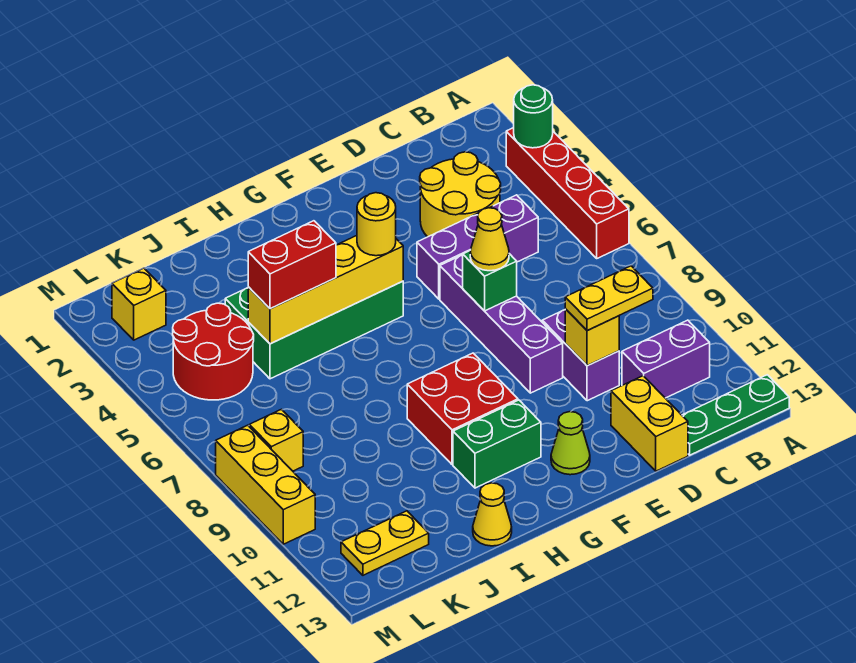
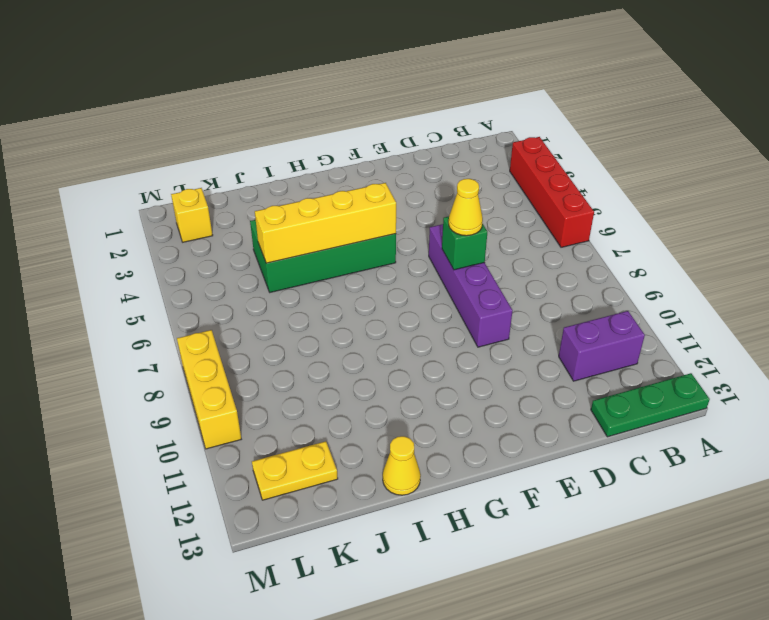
none -> yellow round brick C3:D4 level 1
none -> purple brick C5:E5 level 1
none -> purple brick D9:D10 level 1

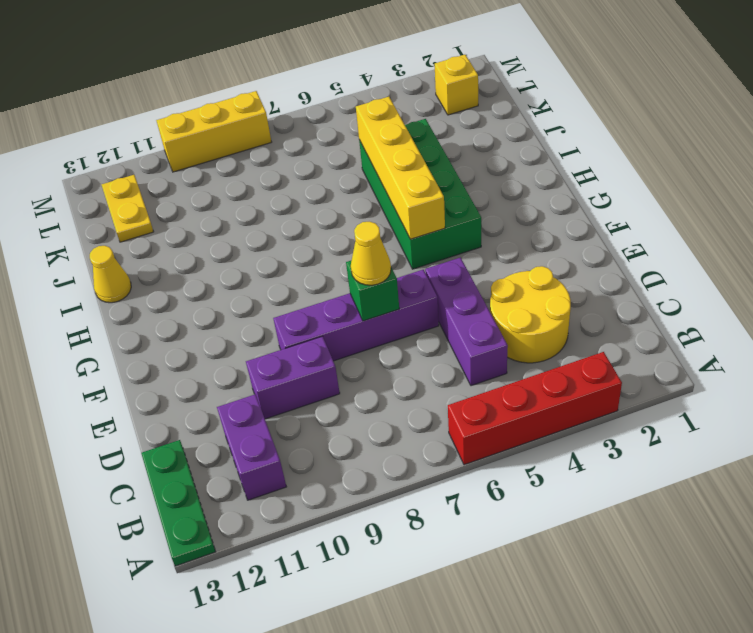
none -> yellow brick D12:D13 level 1
none -> lime cone F12 level 1
none -> red brick G9:H10 level 1

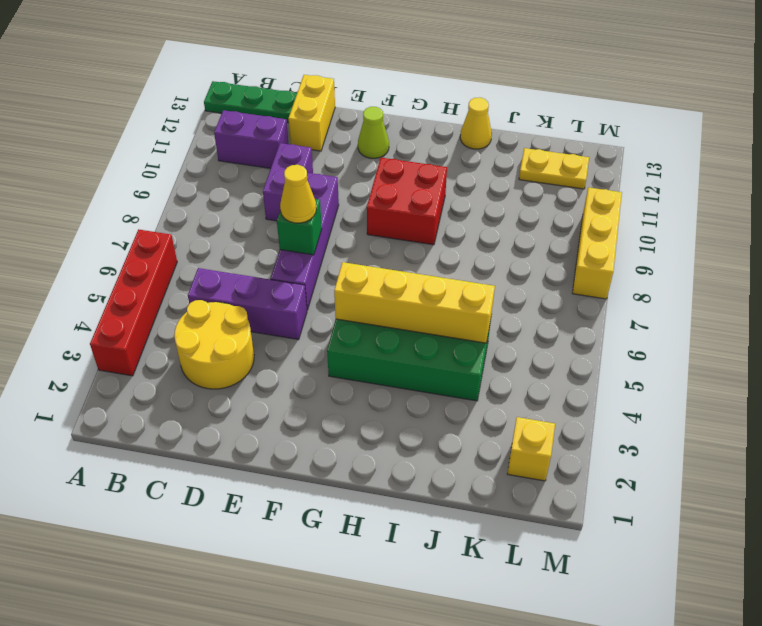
none -> green brick G11:H11 level 1
none -> red round brick K4:L5 level 1
none -> yellow brick L8 level 1

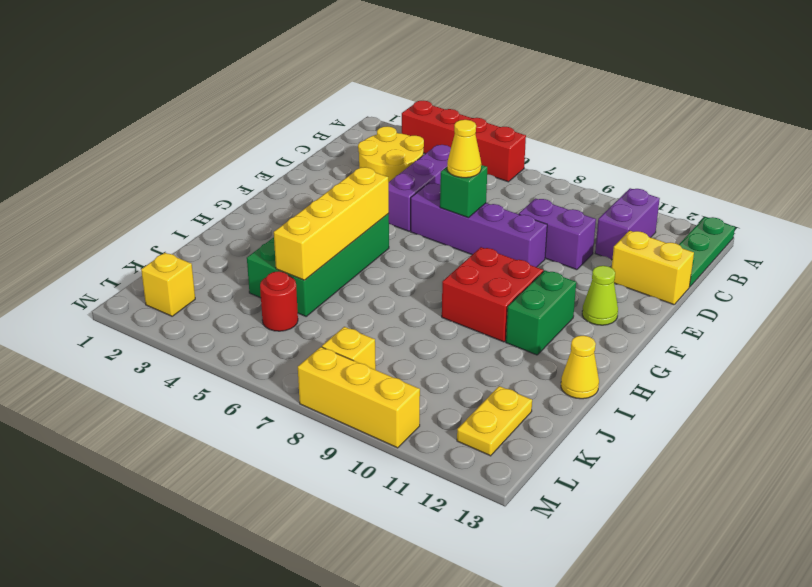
red round brick K5 level 1 -> red round brick K4:L5 level 1
none -> green round brick A3 level 2
none -> yellow brick D10 level 2
none -> yellow plate C10:D10 level 3

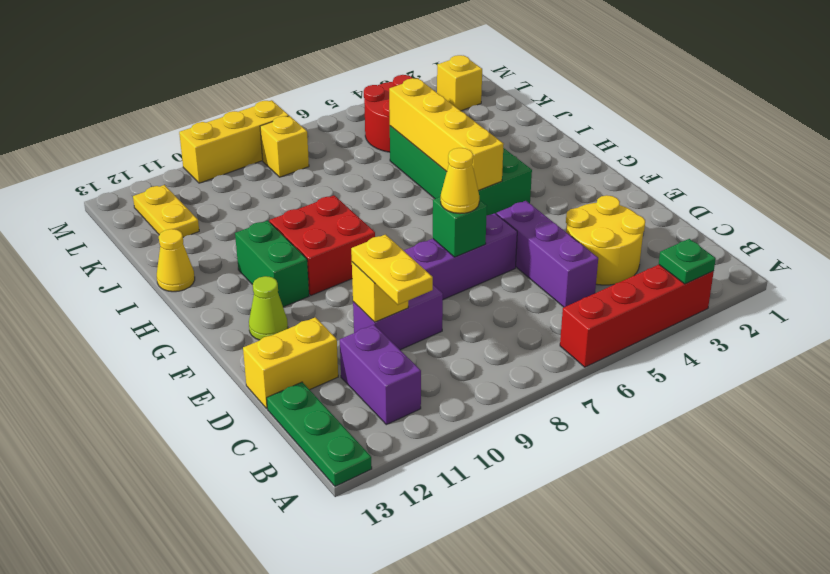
green plate A3 level 2 -> green round brick A3 level 2
none -> yellow round brick G5 level 3
none -> red brick I5:J5 level 3

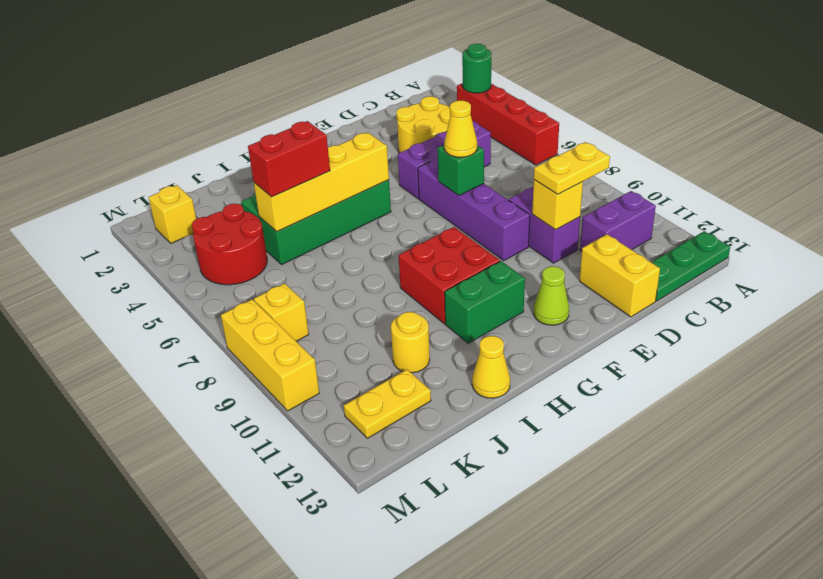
yellow round brick J11 level 1 -> yellow round brick G5 level 3

